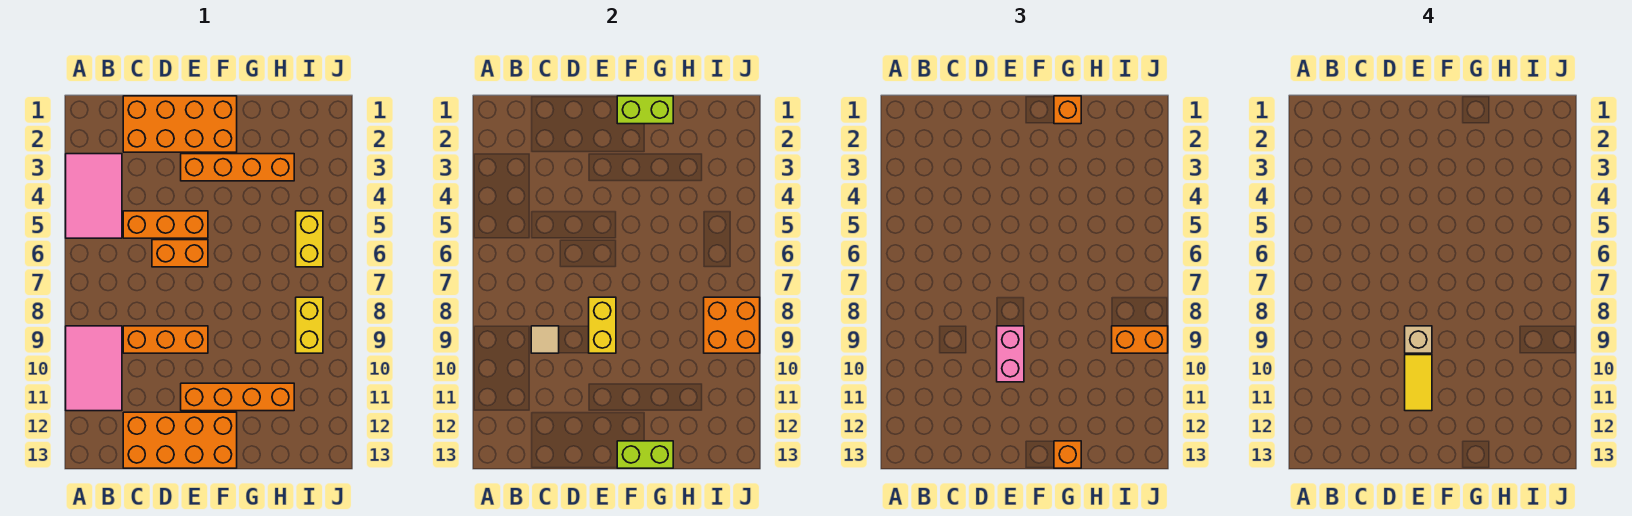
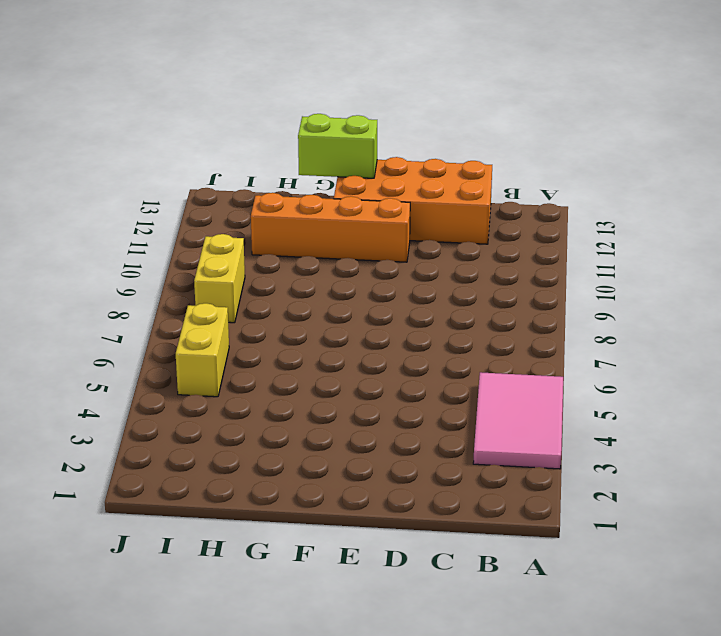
none -> pink tile A9:B11 level 1
none -> orange brick C1:F2 level 1
none -> orange brick C5:E5 level 1

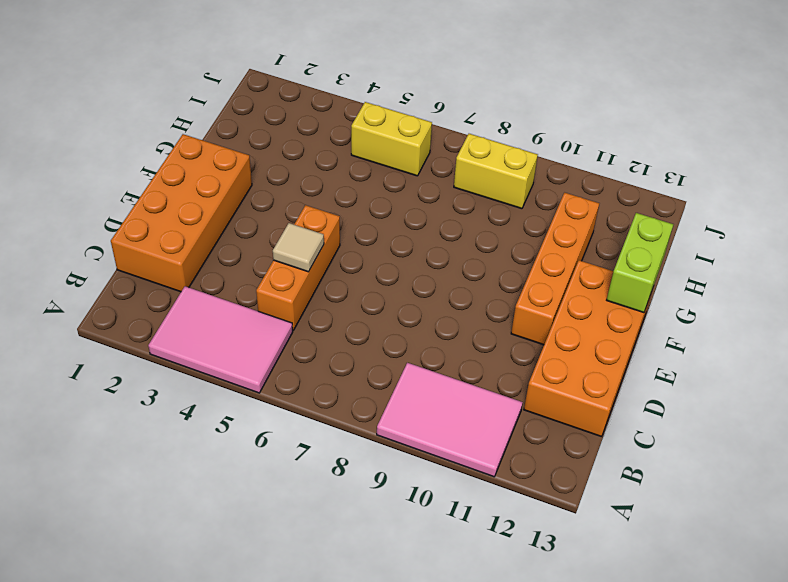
tan tile D5 level 2 -> tan tile C9 level 2
none -> orange brick C9:E9 level 1
none -> orange brick D6:E6 level 1
none -> orange brick E3:H3 level 1

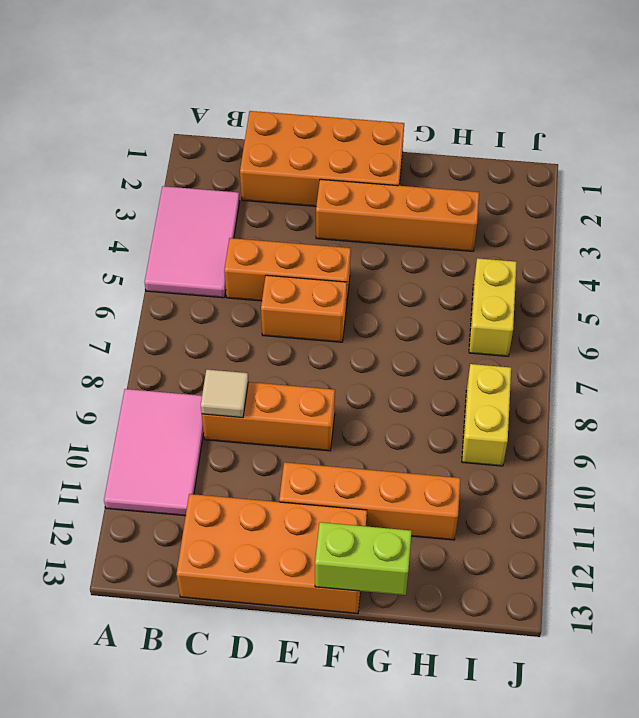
none -> yellow brick E8:E9 level 2
none -> lime brick F1:G1 level 2
none -> orange brick I8:J9 level 2

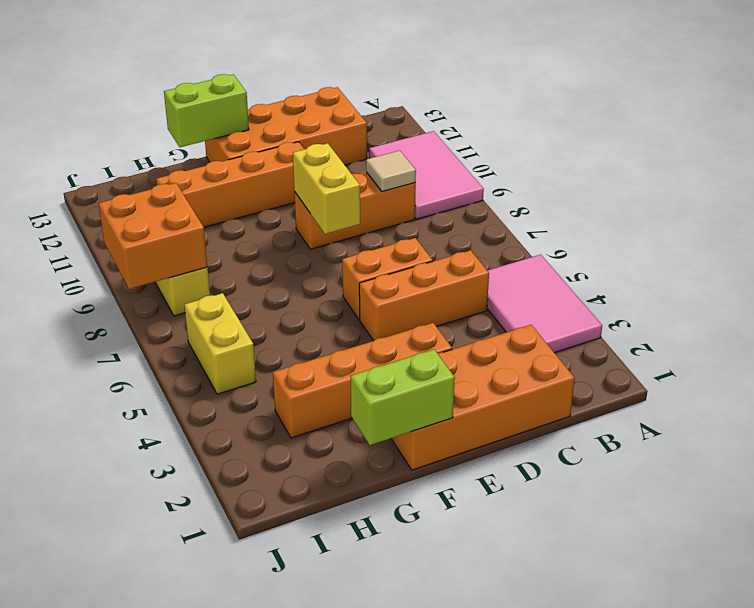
none -> pink brick E9:E10 level 3
none -> orange brick G1 level 3
none -> orange brick G13 level 3

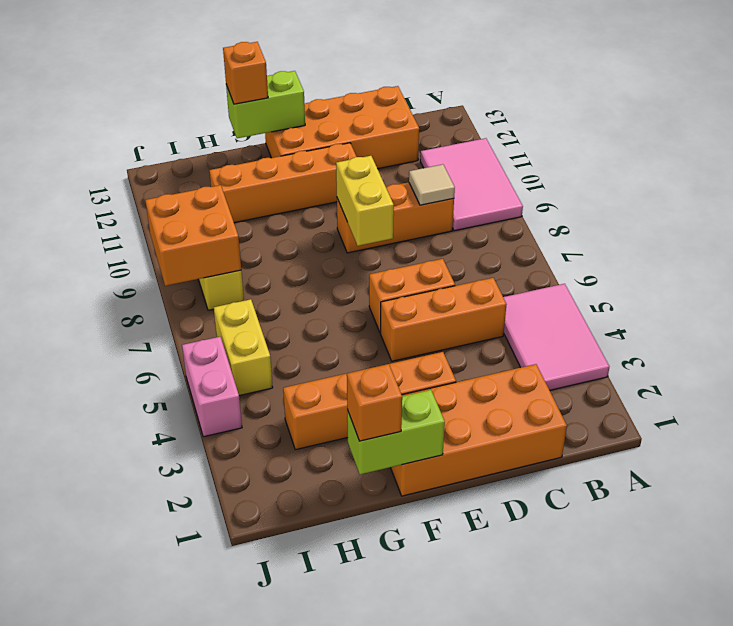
pink brick J4:J5 level 1 -> pink brick E9:E10 level 3
none -> orange brick I9:J9 level 3
none -> tan brick E9 level 4
none -> yellow tile E10:E11 level 4

